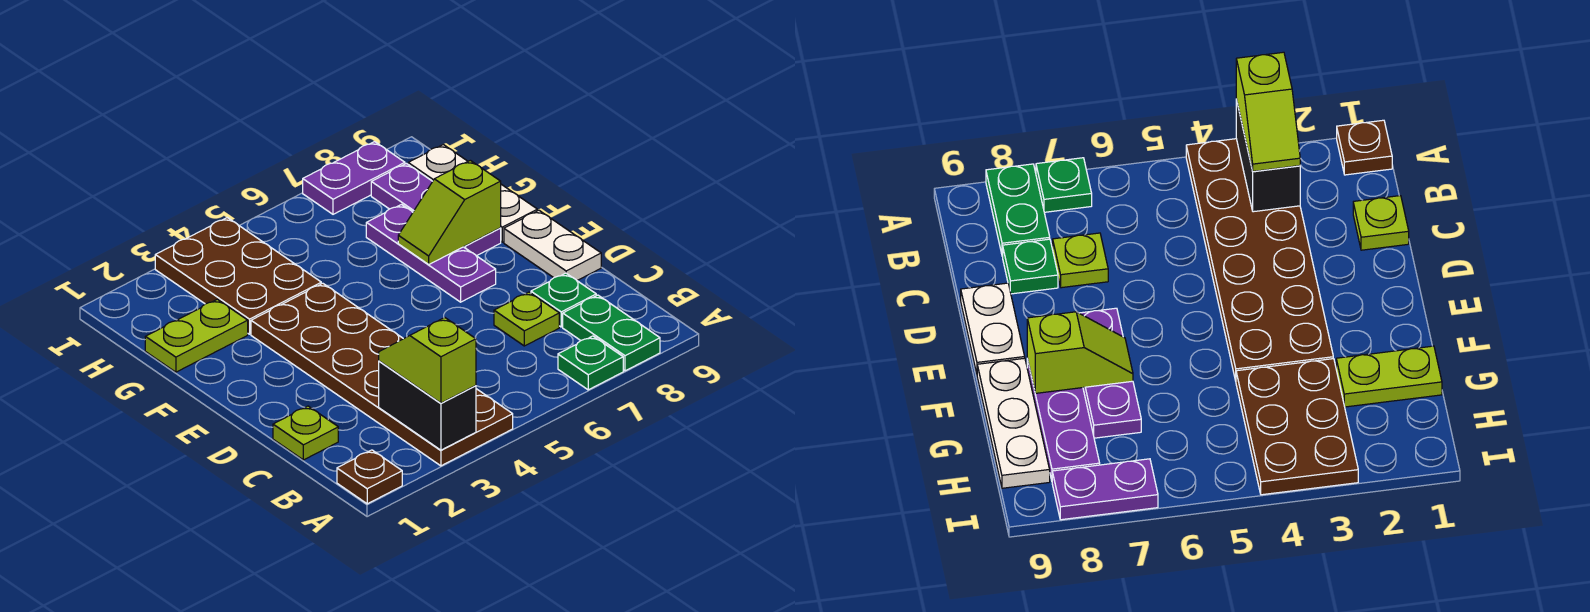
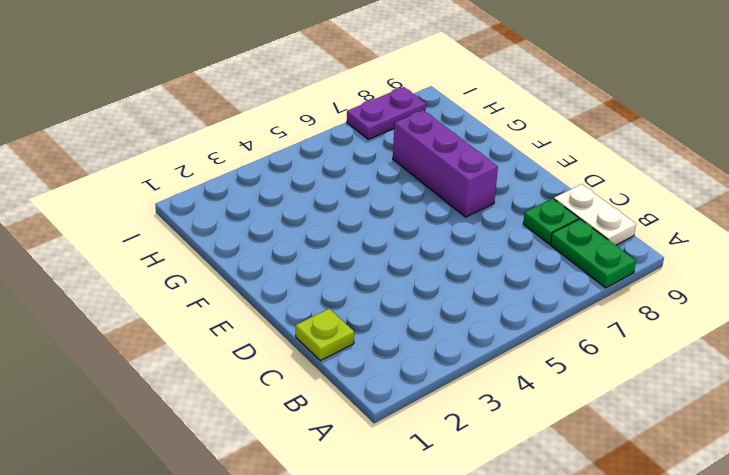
white plate B9:C9 level 1 -> white plate D9:E9 level 1
purple brick E7:G7 level 1 -> purple plate E7:G7 level 1
none -> brown plate A1 level 1
none -> brown plate A3:F4 level 1
none -> green plate A7 level 1

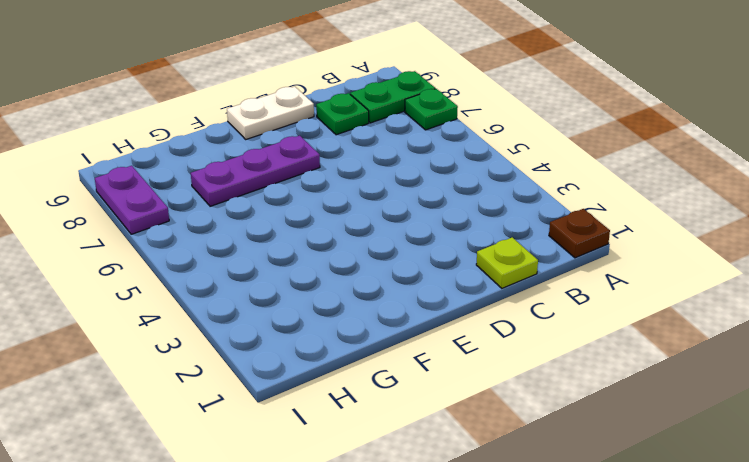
none -> brown plate A3:F4 level 1
none -> lime plate C7 level 1
none -> purple plate F8:H8 level 1

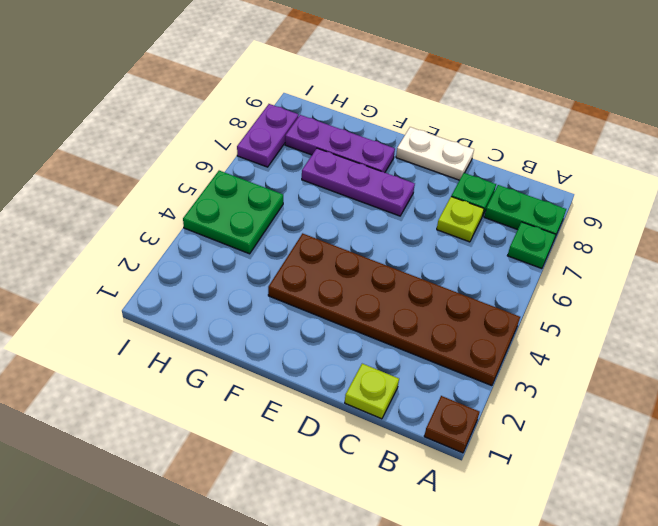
green plate H4:I5 level 1 -> brown plate G3:I4 level 1
none -> white plate F9:H9 level 1
none -> lime plate G1:G2 level 1
none -> black brick A3:B3 level 2

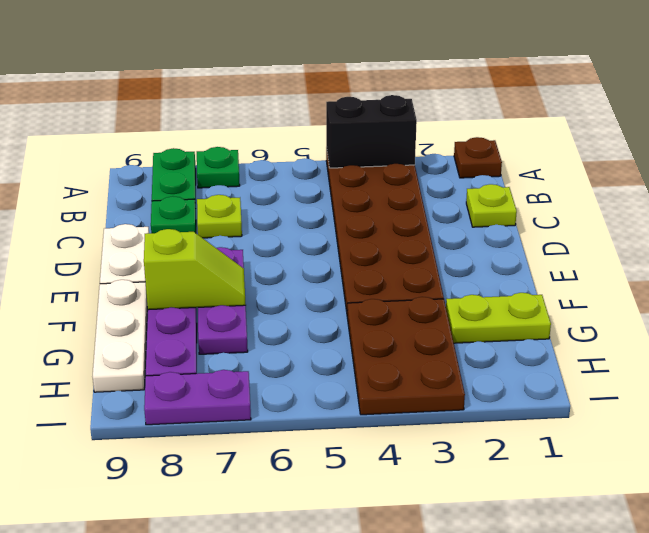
black brick A3:A4 level 2 -> black brick A3:B3 level 2
none -> lime slope A3:B3 level 3 top A

